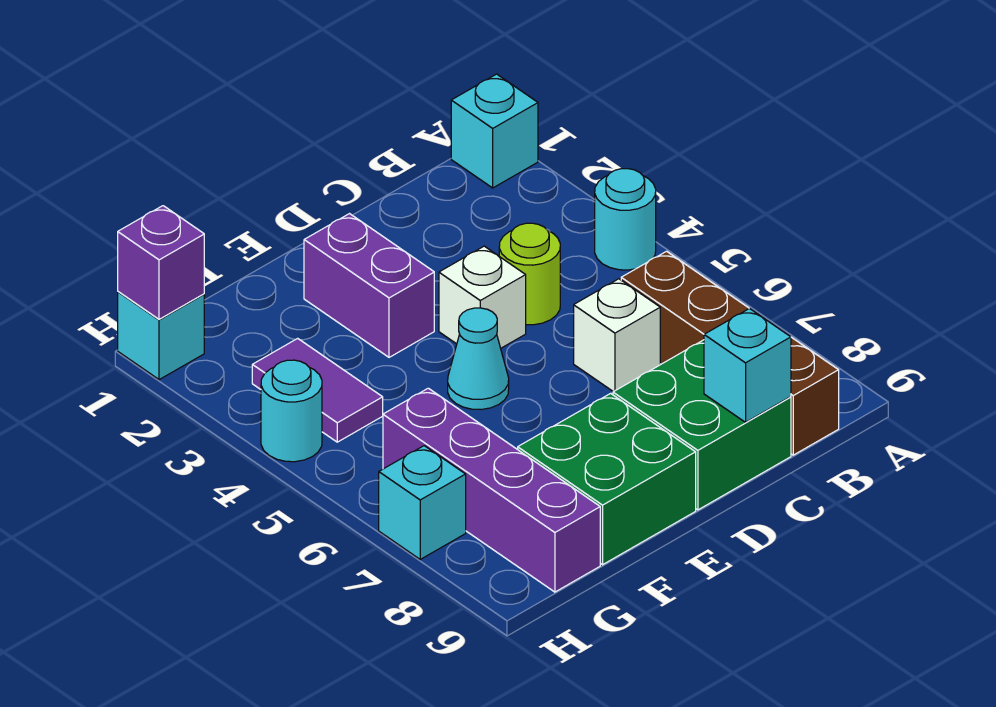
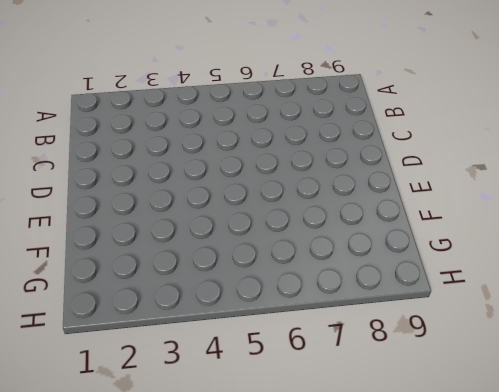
none -> cyan brick A1 level 1
none -> cyan round brick A4 level 1
none -> brown brick B6:B9 level 1

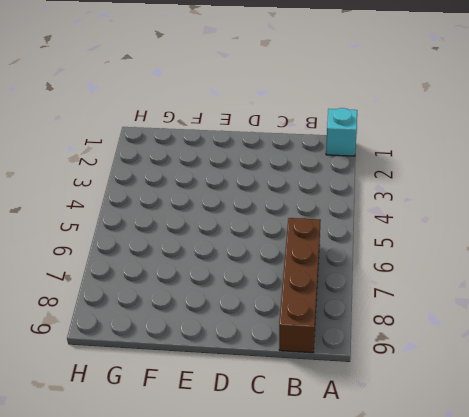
none -> cyan round brick A4 level 1
none -> lime round brick C4 level 1
none -> white brick C6 level 1

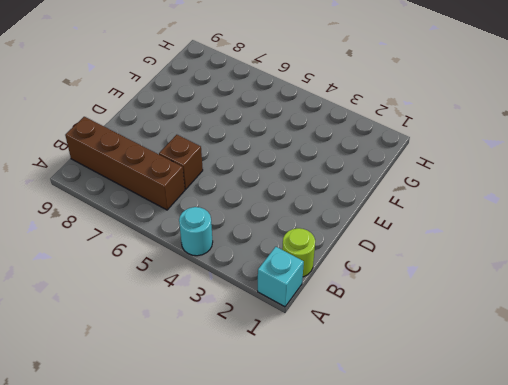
lime round brick B1 level 1 -> lime round brick C4 level 1
brown brick C6 level 1 -> white brick C6 level 1
none -> green brick C8:D9 level 1
none -> white brick D4 level 1
none -> purple brick E2:E3 level 1

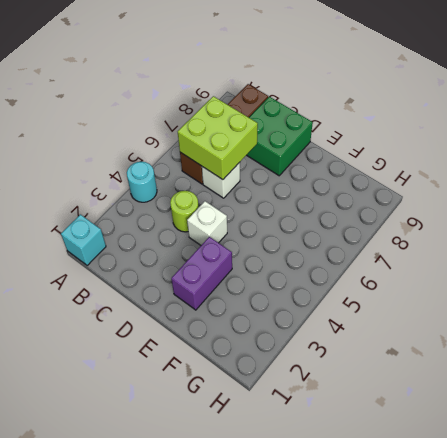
lime brick B6:C7 level 2 -> none
none -> cyan cone E5 level 1
none -> green brick E8:F9 level 1
none -> purple tile G3:G4 level 1

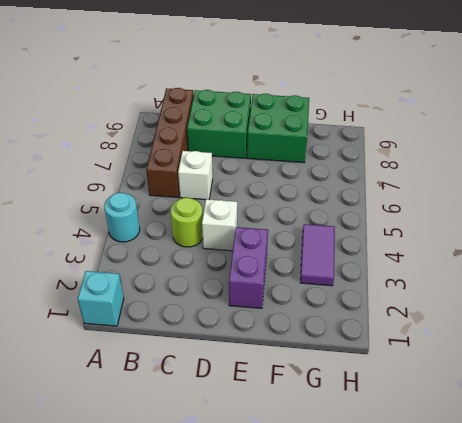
none -> cyan cone E5 level 1
none -> purple brick G6:G9 level 1
none -> cyan brick H1 level 1

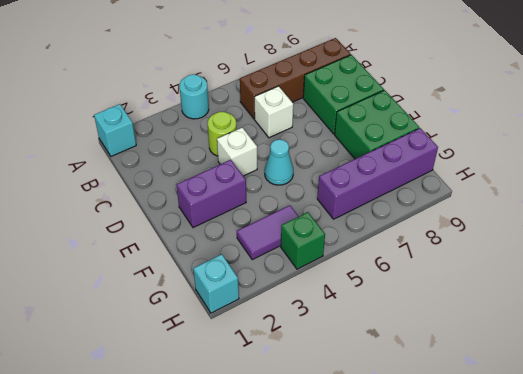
green brick H4 level 1 -> cyan round brick H4 level 1
none -> cyan brick H7 level 1
none -> cyan brick C9 level 2
none -> purple brick H1 level 2

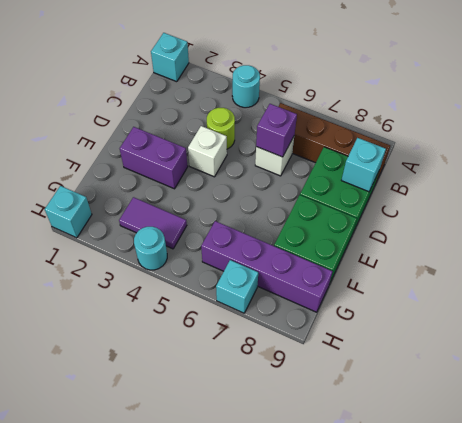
purple brick C6 level 2 -> purple brick H1 level 2
none -> cyan cone E5 level 1

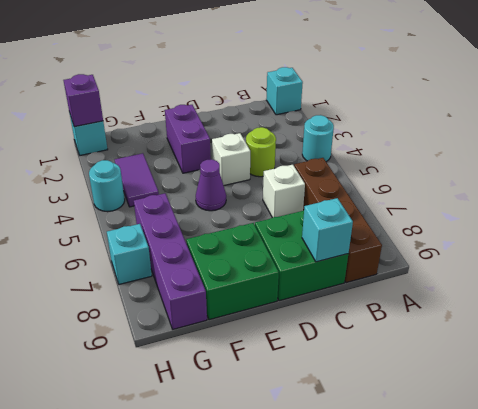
purple cone E5 level 1 -> cyan cone E5 level 1

